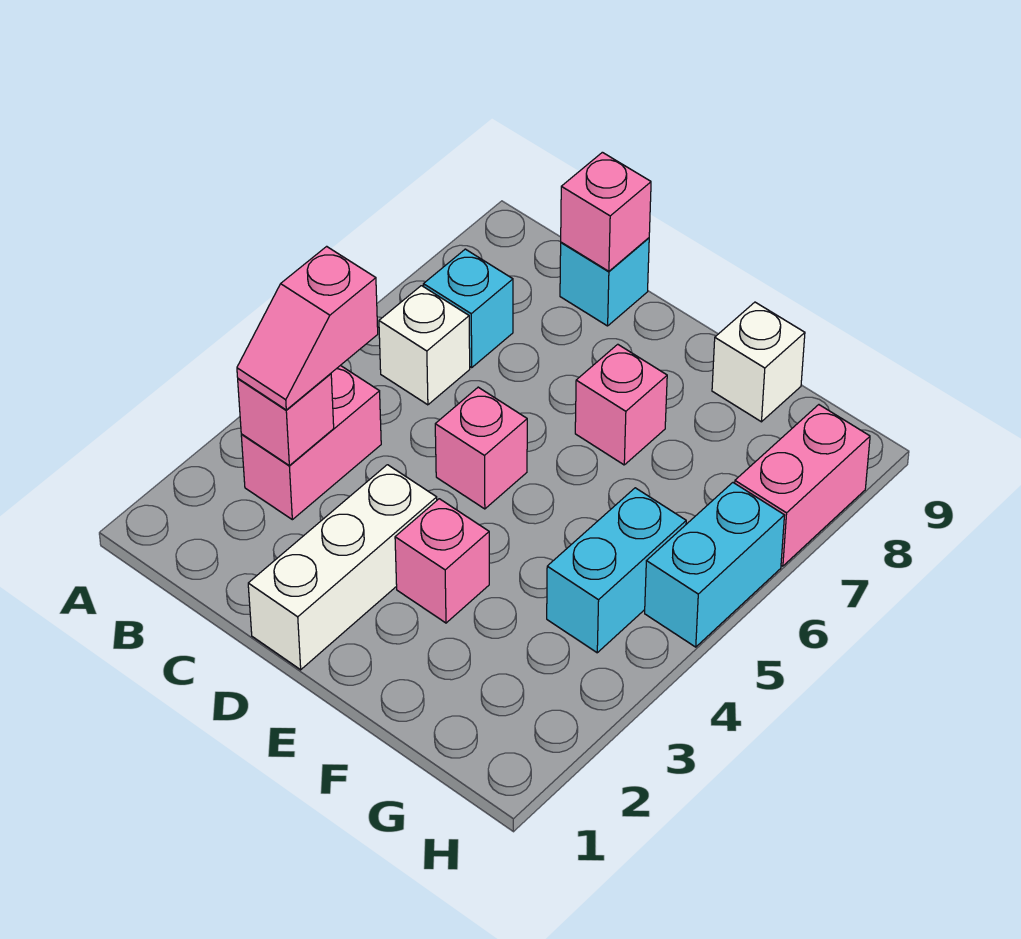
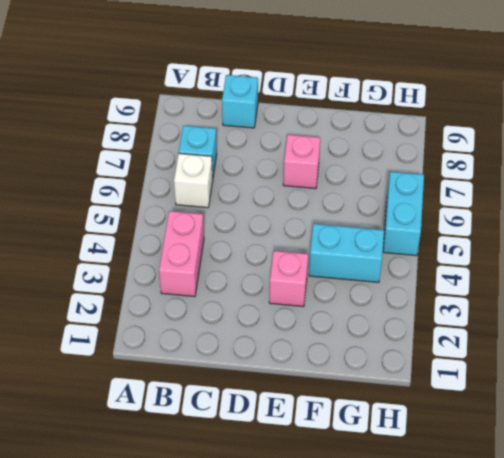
cyan brick F4:G4 level 1 -> cyan brick G4:G5 level 1
none -> white brick D1:D3 level 1
none -> pink brick D5 level 1
none -> white brick F9 level 1

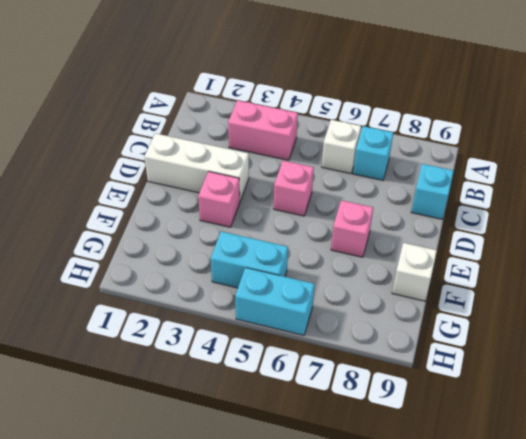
none -> pink brick H7:H8 level 1
none -> pink brick B3 level 2
none -> pink brick C9 level 2

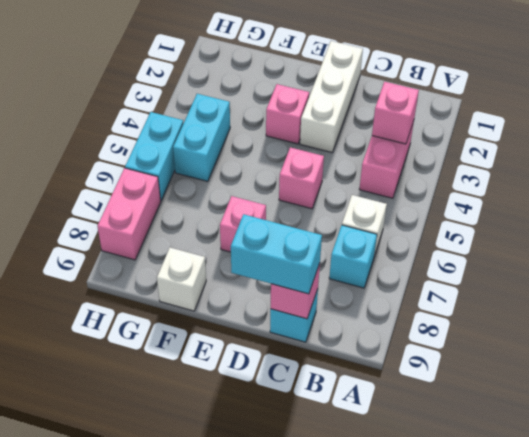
cyan brick C9:D9 level 3 -> none
none -> pink slope B3:B4 level 3 top 4

